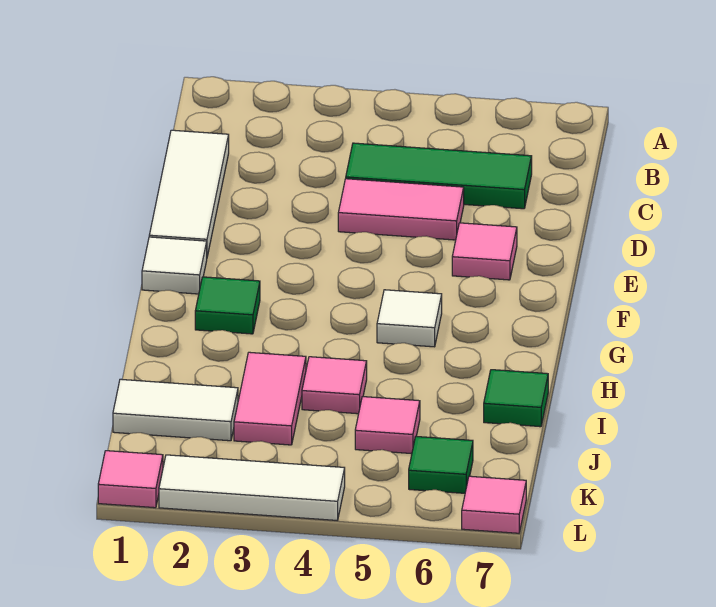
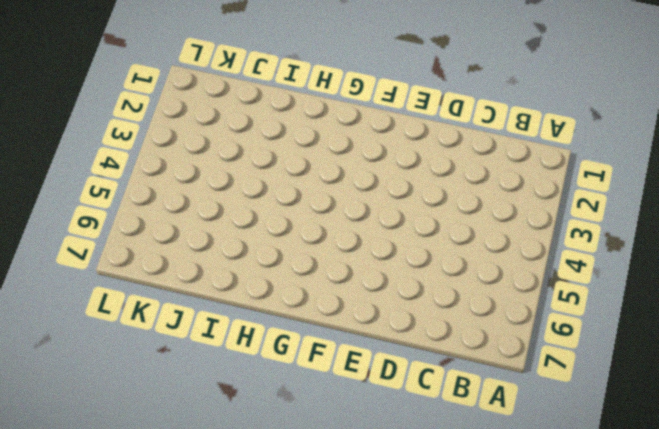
none -> white tile C1:E1 level 1
none -> green tile C4:C6 level 1
none -> pink tile D4:D5 level 1

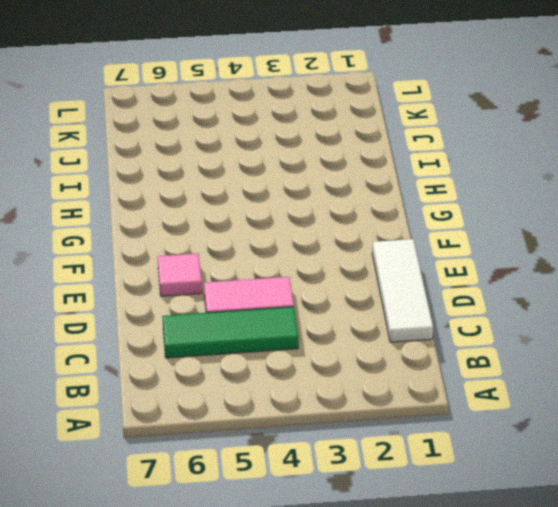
none -> white tile F1 level 1
none -> green tile G2 level 1
none -> white tile G5 level 1

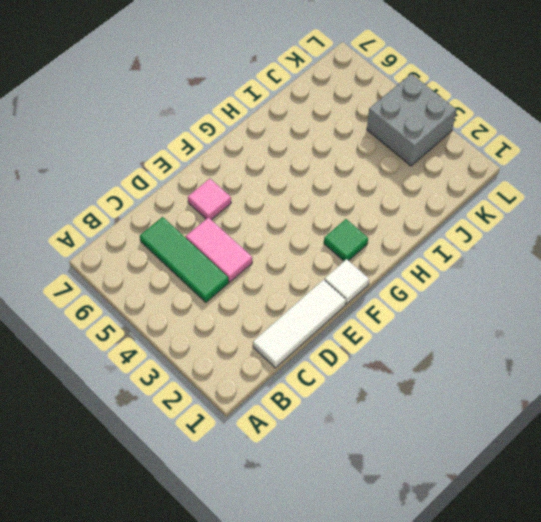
grey brick K3:L4 level 1 -> white tile L2:L4 level 1
none -> white tile G5 level 1
none -> pink tile I3:J3 level 1
none -> pink tile I4 level 1

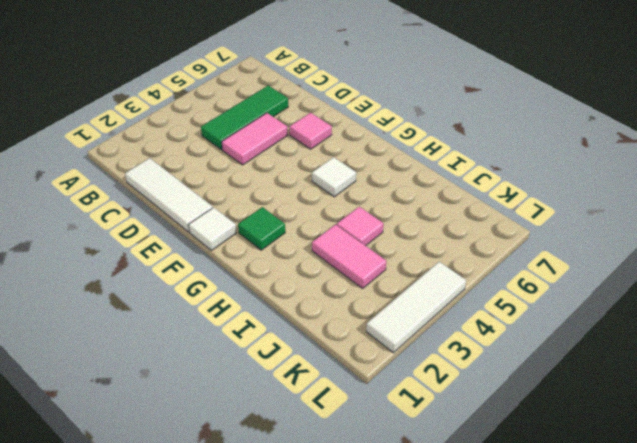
none -> green tile I7 level 1
none -> white tile J1:J2 level 1
none -> pink tile J5 level 1

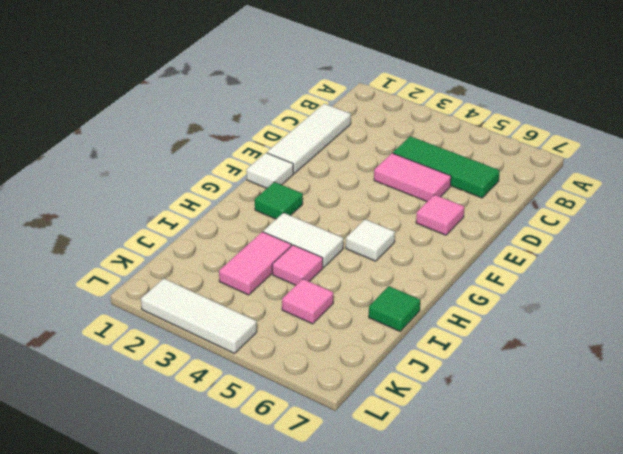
white tile H3:H4 level 1 -> white tile J1:J2 level 1
none -> green tile K6 level 1
none -> pink tile L1 level 1
none -> pink tile L7 level 1

